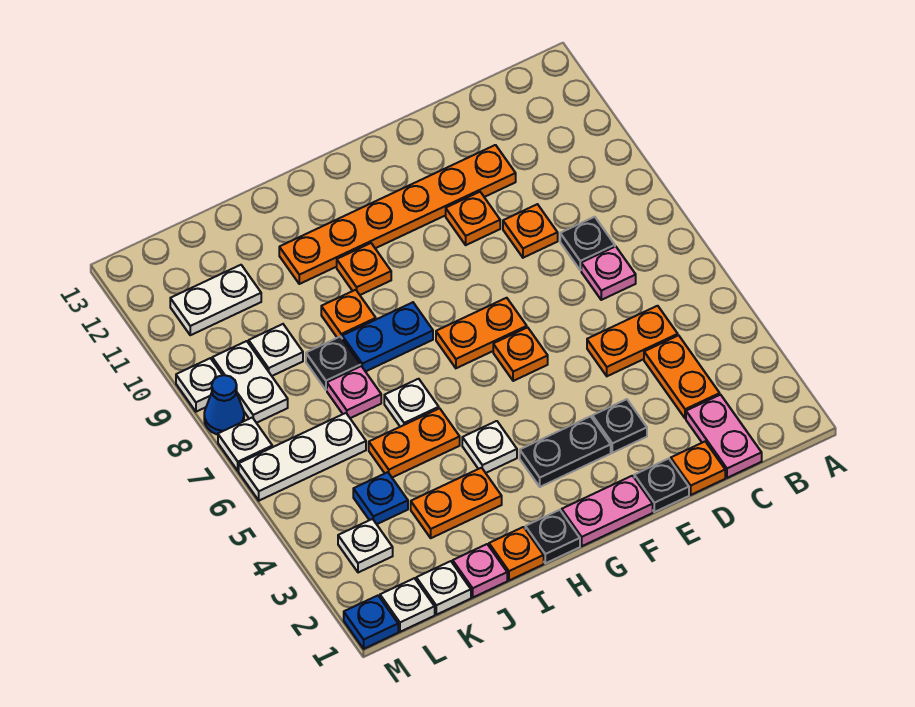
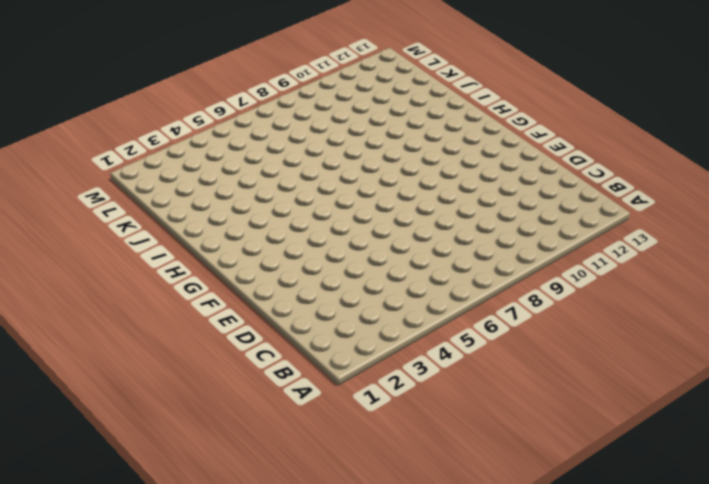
none -> pink plate C1:C2 level 1
none -> orange plate C3:C4 level 1
none -> orange plate C5:D5 level 1
none -> pink plate C7 level 1

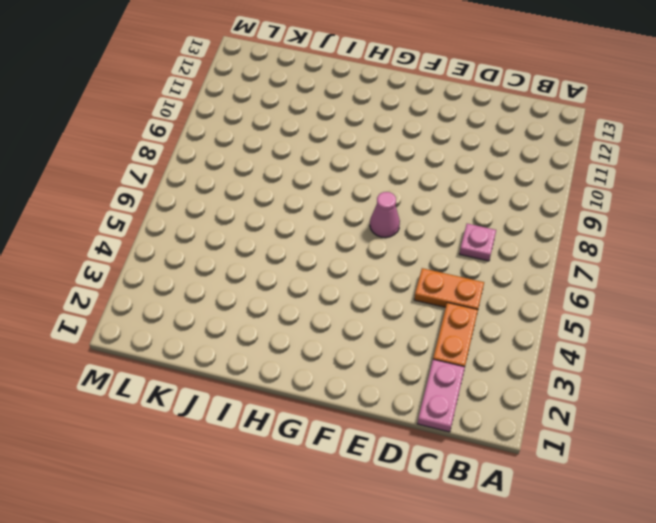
pink cone F7 level 1 -> orange plate F7:G7 level 1
none -> black plate C8 level 1
none -> orange plate D1 level 1
none -> orange plate D9 level 1
none -> orange plate D11:I11 level 1

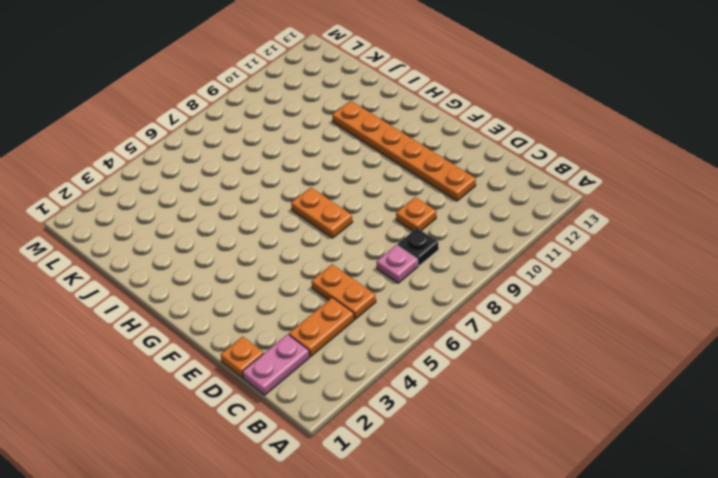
none -> black plate E1 level 1
none -> black plate E3 level 1
none -> orange plate E10 level 1
none -> pink plate F1:G1 level 1

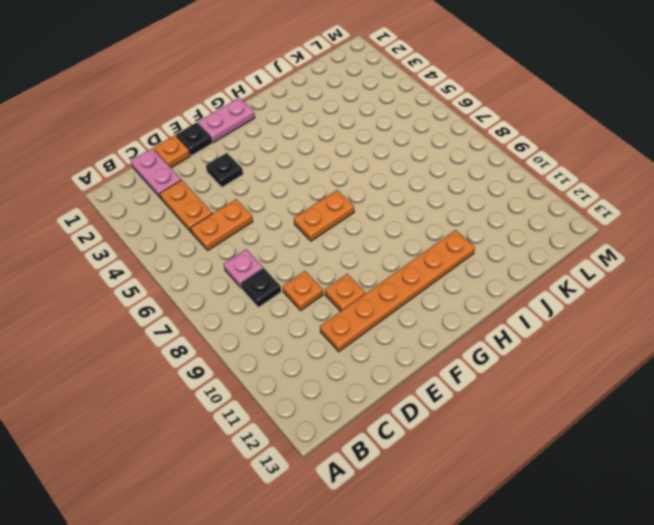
none -> black plate F3:G3 level 1
none -> orange plate F6 level 1
none -> black plate H1 level 1
none -> white plate H4 level 1

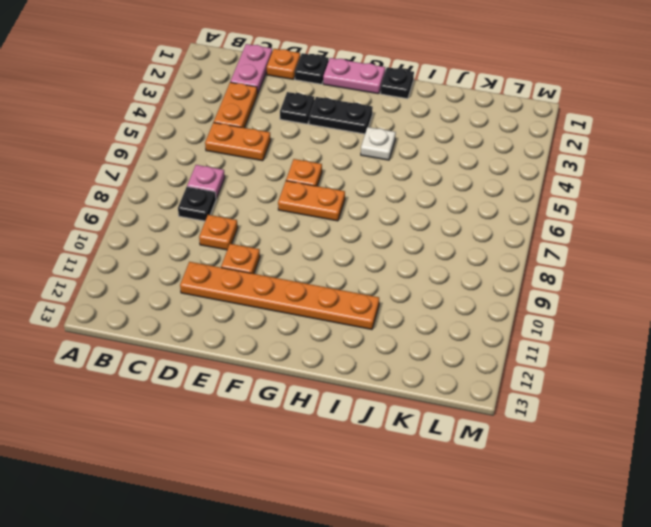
none -> blue plate H8:I8 level 1
none -> orange plate H10 level 1
none -> orange plate I1 level 1
none -> orange plate I3:J3 level 1

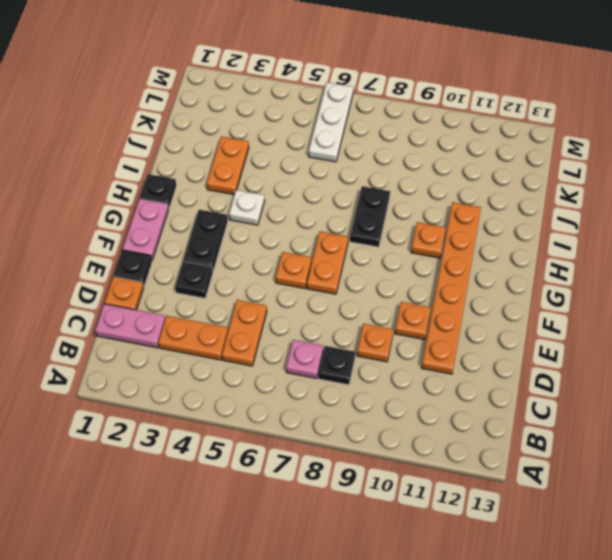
black plate H8:I8 level 1 -> blue plate H8:I8 level 1
none -> orange plate I1 level 1
none -> orange plate I5:J5 level 1
none -> white plate I6 level 1
none -> orange plate I9 level 1

